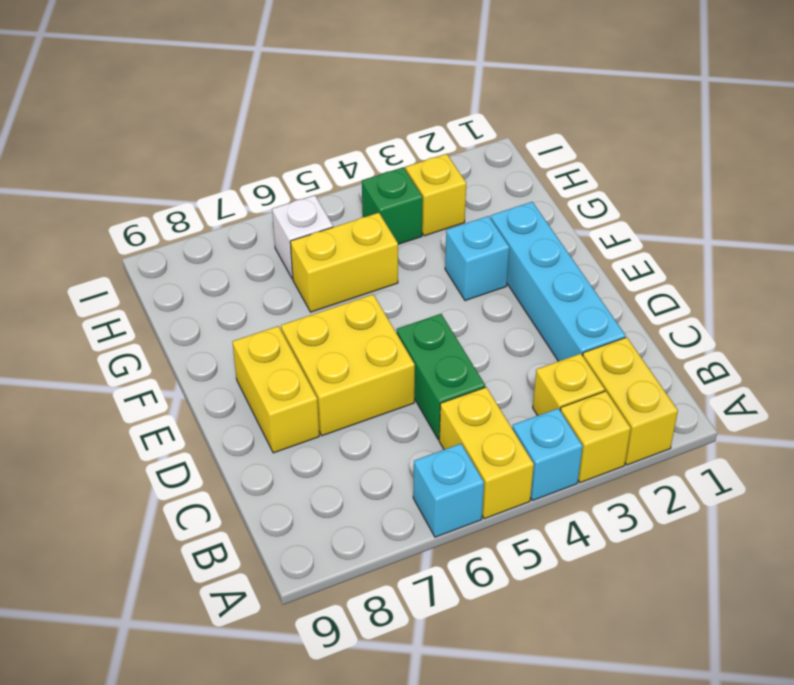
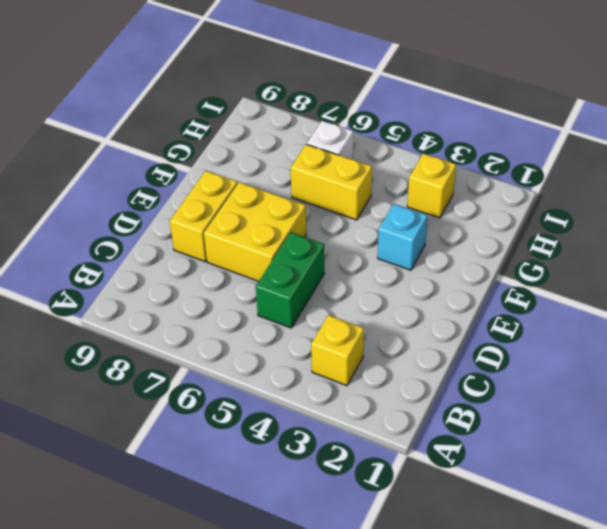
none -> yellow brick A2:B2 level 1
none -> yellow brick A3 level 1
none -> cyan brick A4 level 1

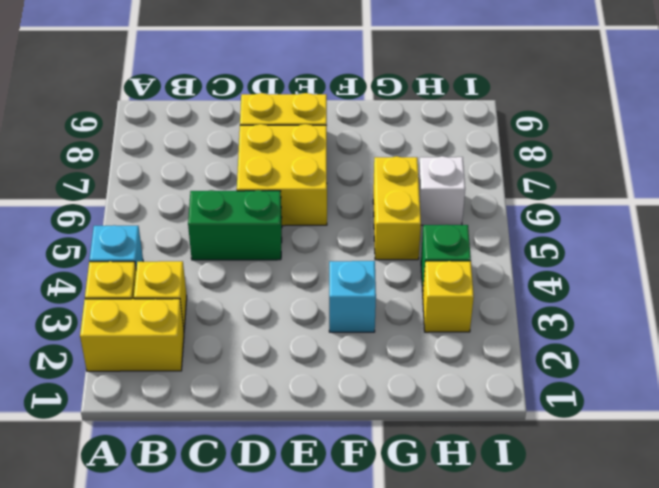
none -> yellow brick A5:B5 level 1
none -> cyan brick A6 level 1
none -> cyan brick C2:F2 level 1

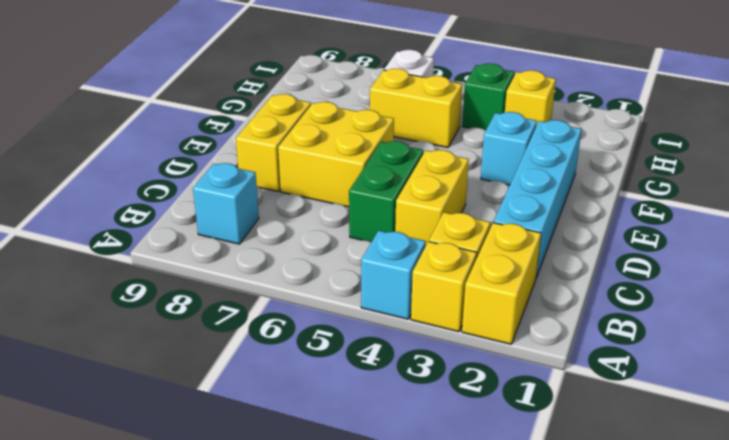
cyan brick B8 level 1 -> cyan brick A6 level 1
yellow brick C4:D4 level 1 -> yellow brick A5:B5 level 1

